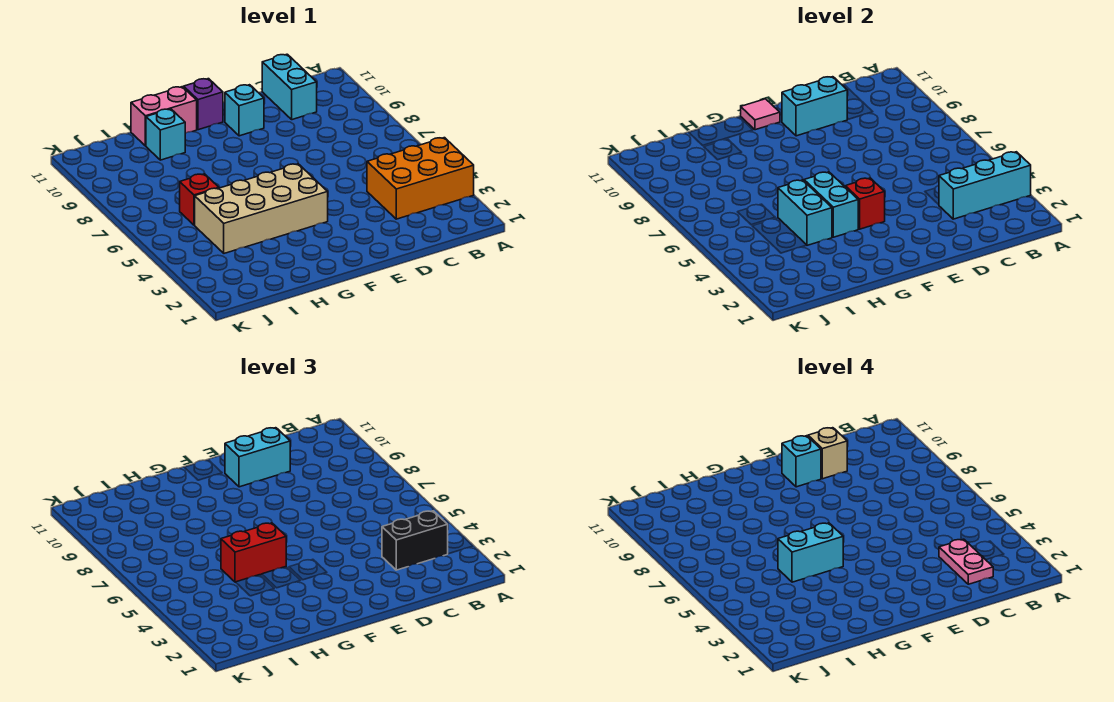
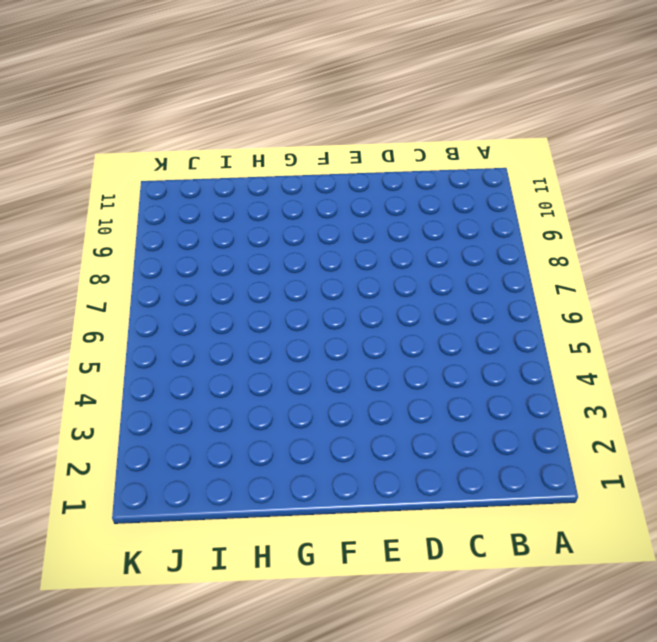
none -> orange brick A3:C4 level 1
none -> cyan brick C10:C11 level 1
none -> cyan brick E10 level 1

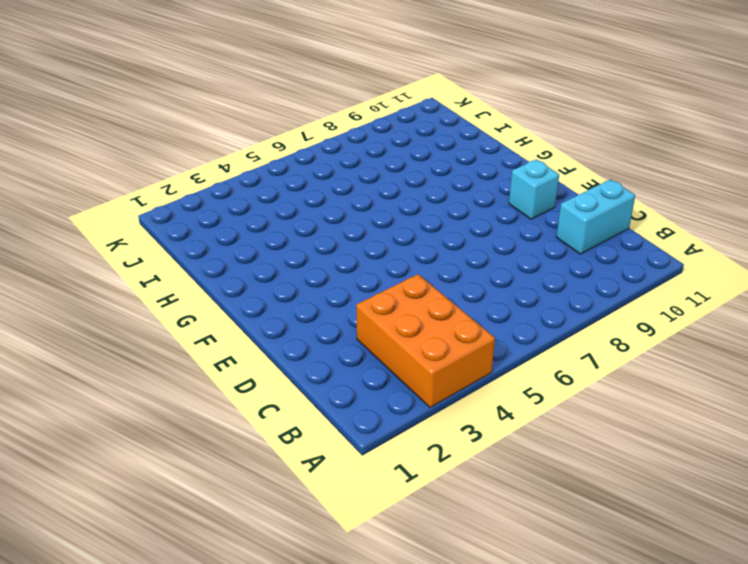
none -> tan brick F4:I5 level 1
none -> purple brick F11 level 1
none -> pink brick G11:H11 level 1

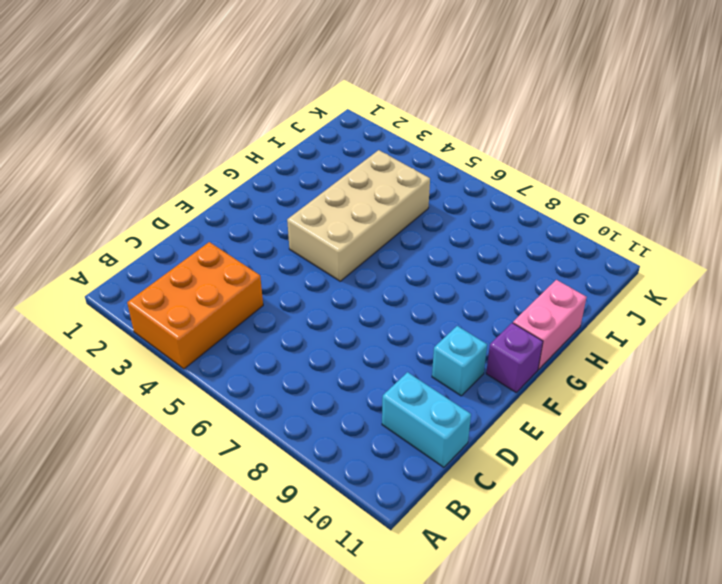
none -> cyan brick H10 level 1
none -> red brick I6 level 1
none -> cyan brick A3:C3 level 2

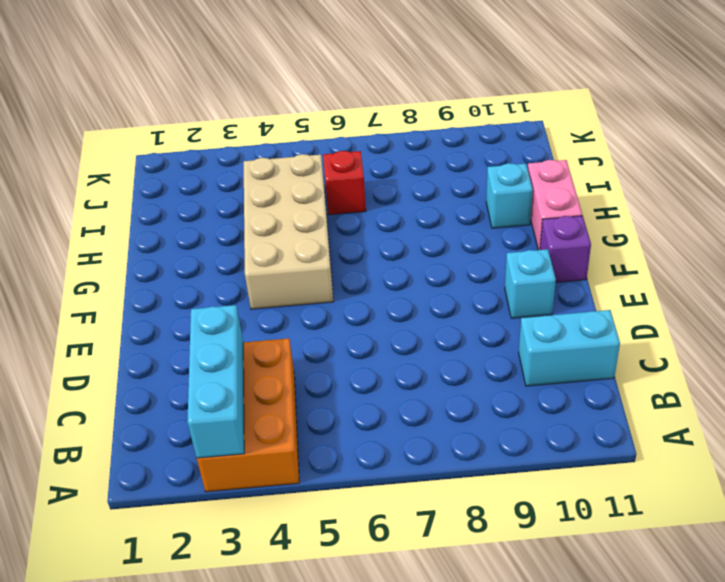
none -> cyan brick D10:E10 level 2
none -> red brick F4 level 2
none -> pink tile F11 level 2

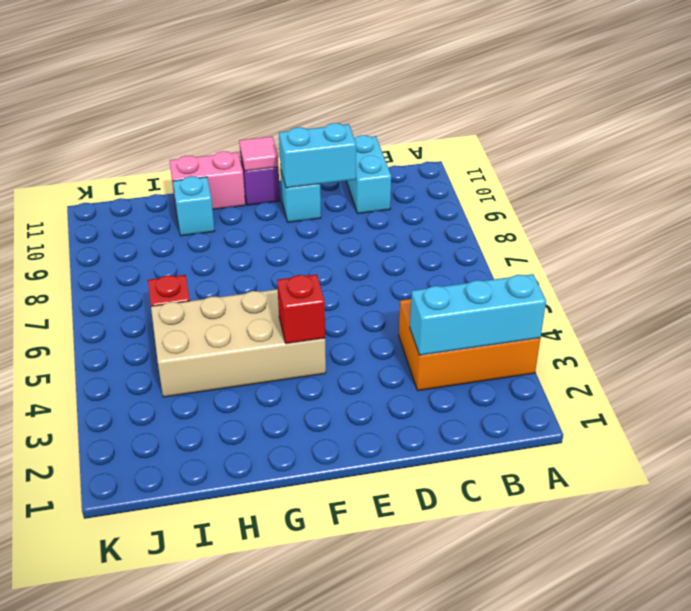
none -> cyan brick G4:G5 level 2
none -> cyan brick H4:H5 level 2
none -> black brick B3:C3 level 3

